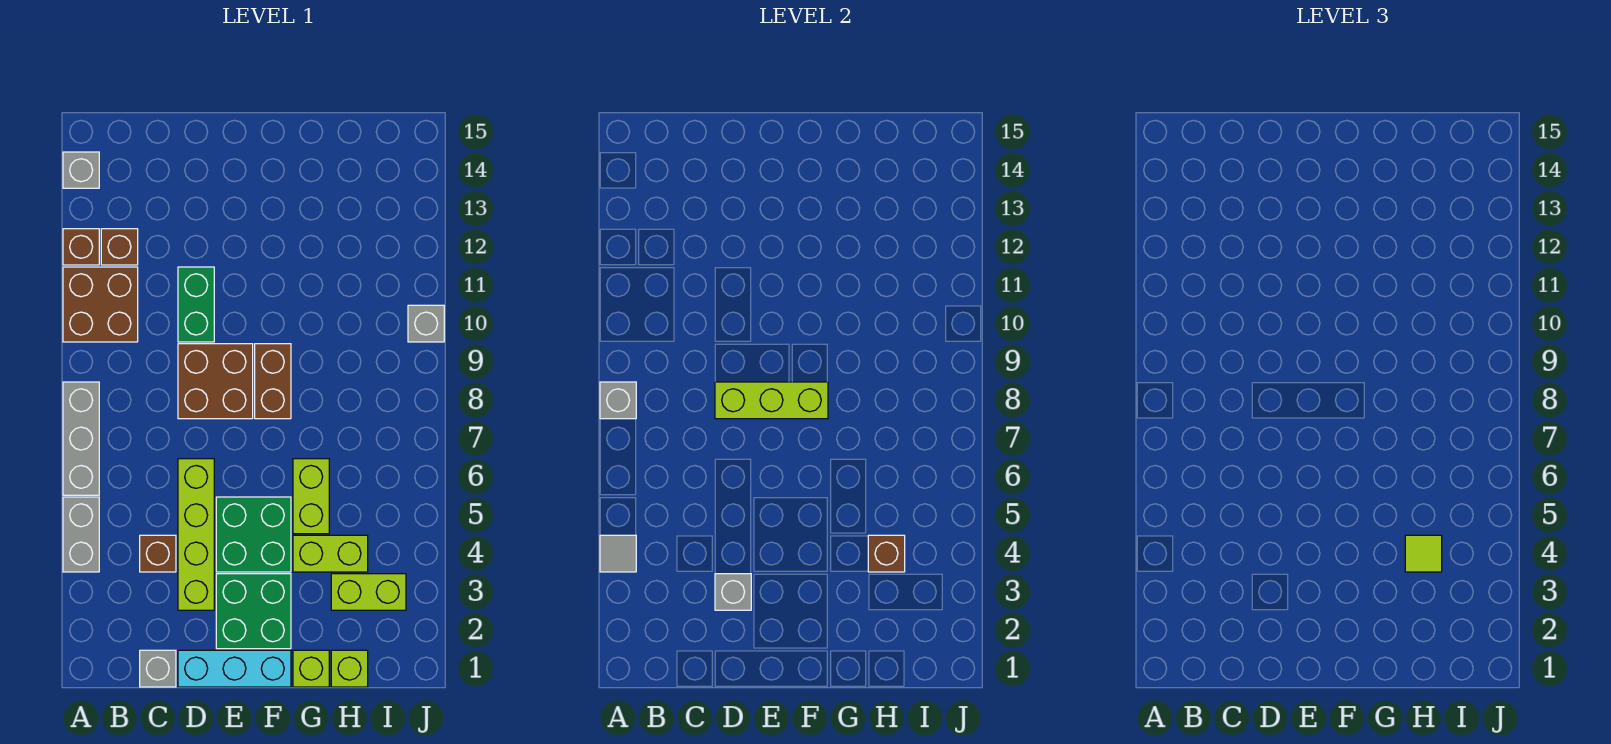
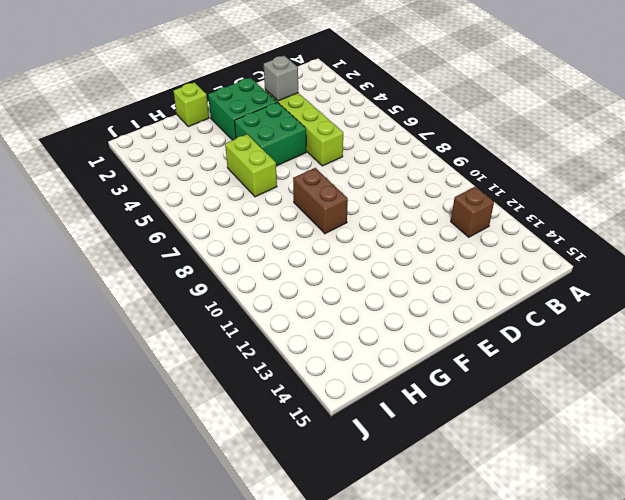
none -> grey brick A4:A5 level 1
none -> grey brick A6:A8 level 1
none -> brown brick A10:B11 level 1

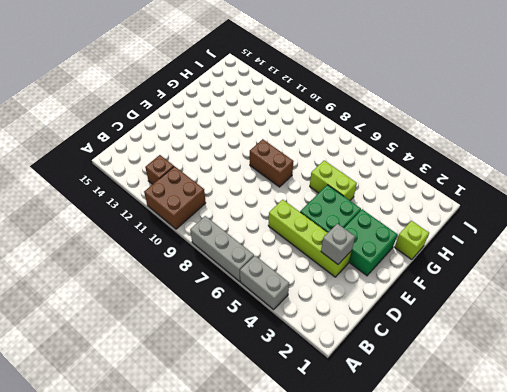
none -> brown brick A12 level 1
none -> grey brick A14 level 1
none -> grey brick C1 level 1

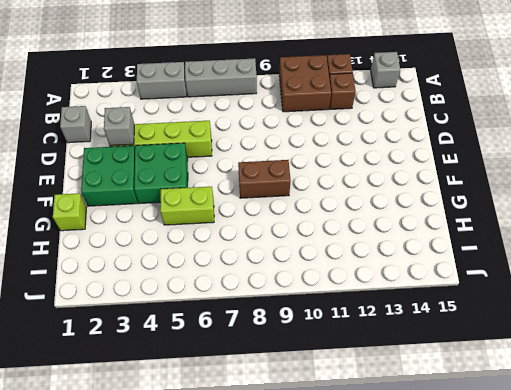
none -> brown brick C4 level 1
none -> cyan brick D1:F1 level 1
none -> brown brick D8:E9 level 1

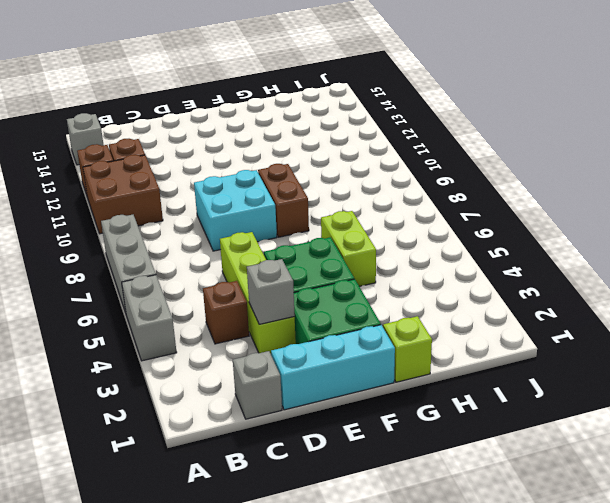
cyan brick D8:E9 level 1 -> brown brick D8:E9 level 1
none -> green brick D10:D11 level 1
none -> lime brick G4:H4 level 1
none -> lime brick H1 level 1

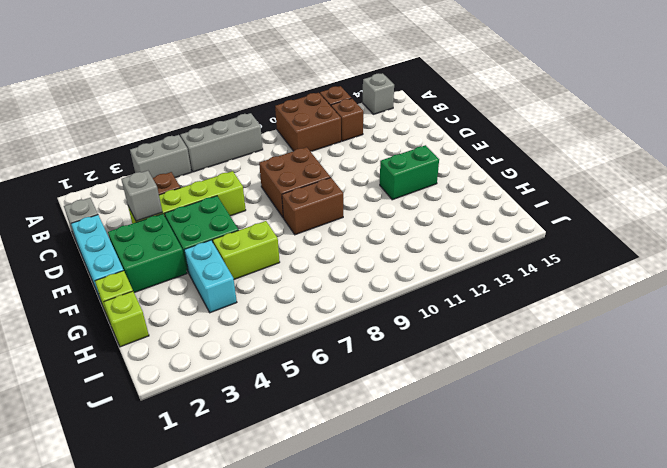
green brick F12:F13 level 1 -> green brick D10:D11 level 1
cyan brick G4:H4 level 1 -> lime brick G4:H4 level 1
none -> lime brick H3:I3 level 1
none -> grey brick J10 level 1
none -> grey tile A4 level 2

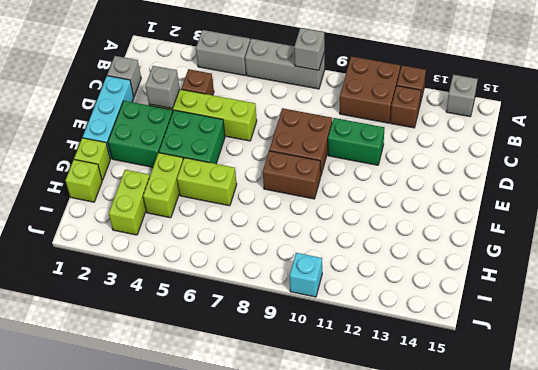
cyan brick J10 level 1 -> grey brick J10 level 1
none -> grey tile A4 level 2
none -> lime brick D8:F8 level 2
none -> brown brick H4 level 2

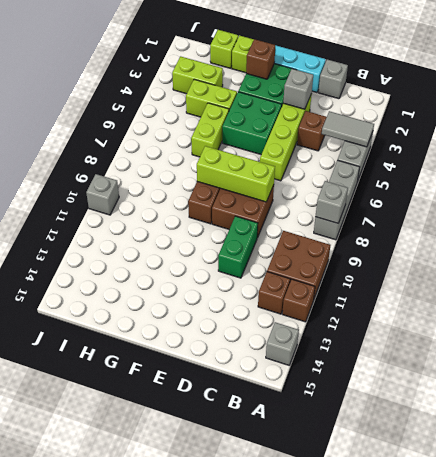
grey tile A4:B4 level 2 -> grey tile A4 level 2
brown brick F2 level 2 -> brown brick H4 level 2
none -> lime tile H4 level 3

